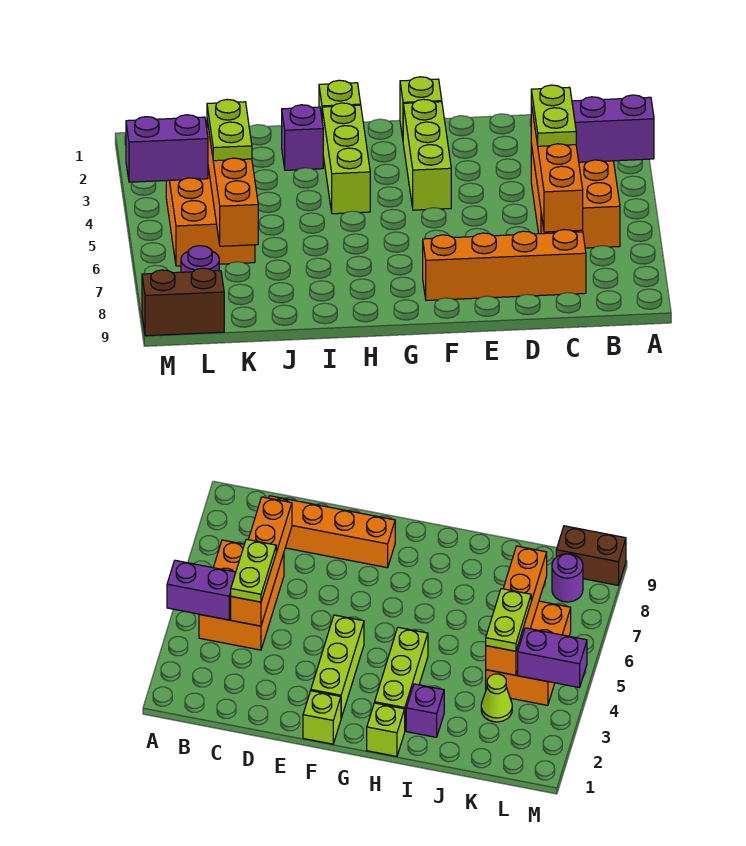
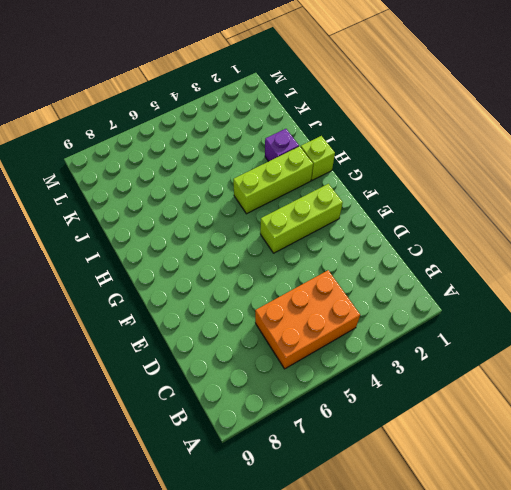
none -> orange brick C8:F8 level 1
none -> lime brick F1 level 1
none -> lime cone K3 level 1

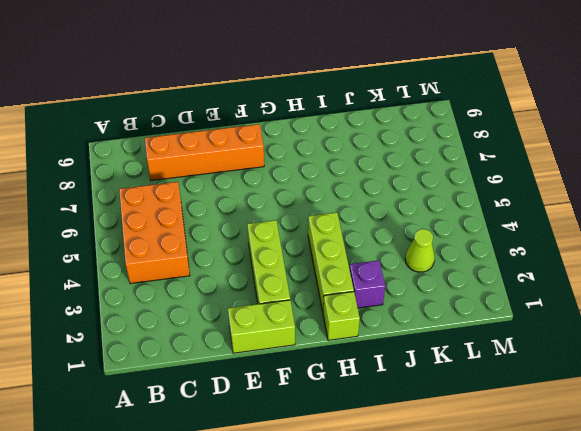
lime brick E1:F1 level 1 -> lime brick F1 level 1
none -> orange brick K4:L6 level 1
none -> purple round brick L8 level 1
none -> brown brick L9:M9 level 1

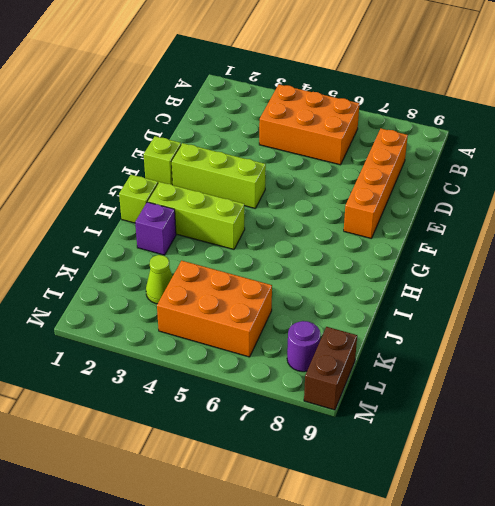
none -> purple brick A4:B4 level 2
none -> orange brick C4:C7 level 2
none -> orange brick K4:K7 level 2

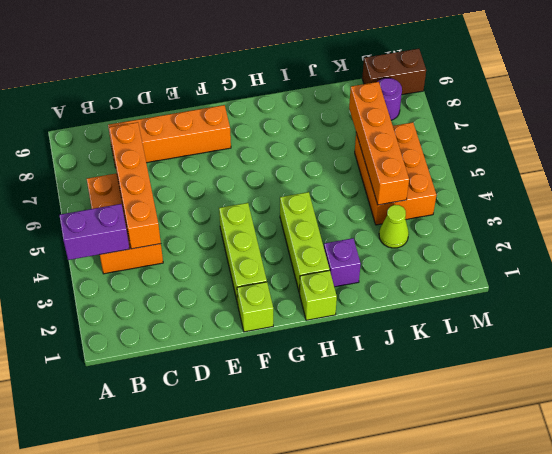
none -> purple brick L4:M4 level 2
none -> lime plate C4:C5 level 3
none -> lime plate K4:K5 level 3

